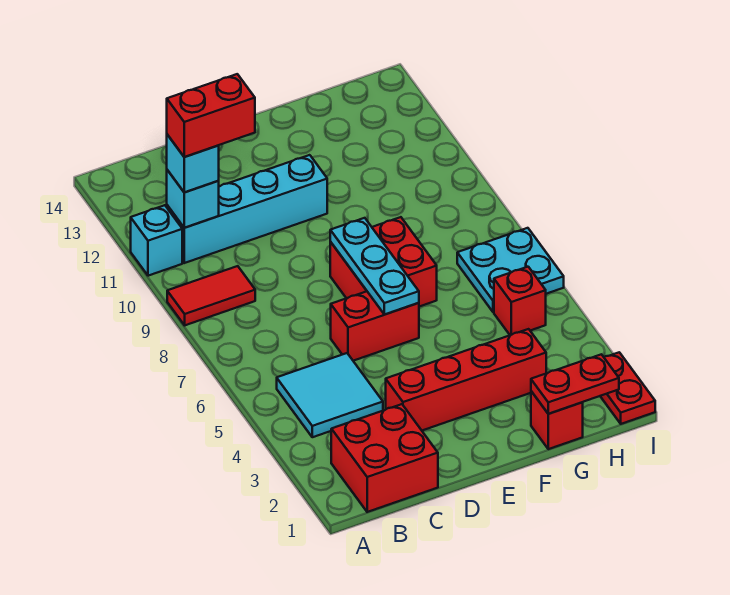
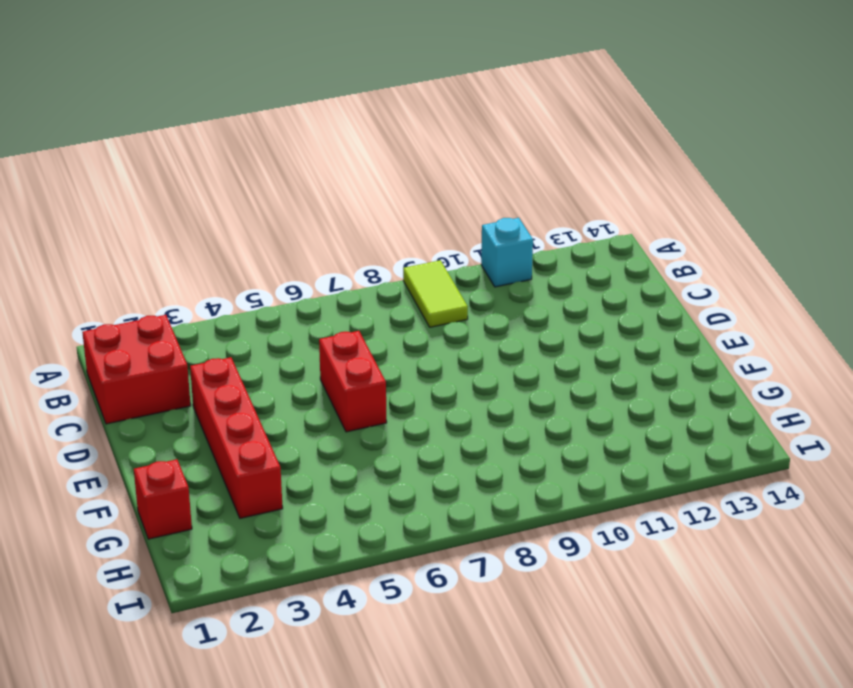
lime tile A9:B9 level 1 -> red tile A9:B9 level 1
none -> cyan tile B4:C5 level 1
none -> cyan brick B11:E11 level 1
none -> red brick E7:F8 level 1

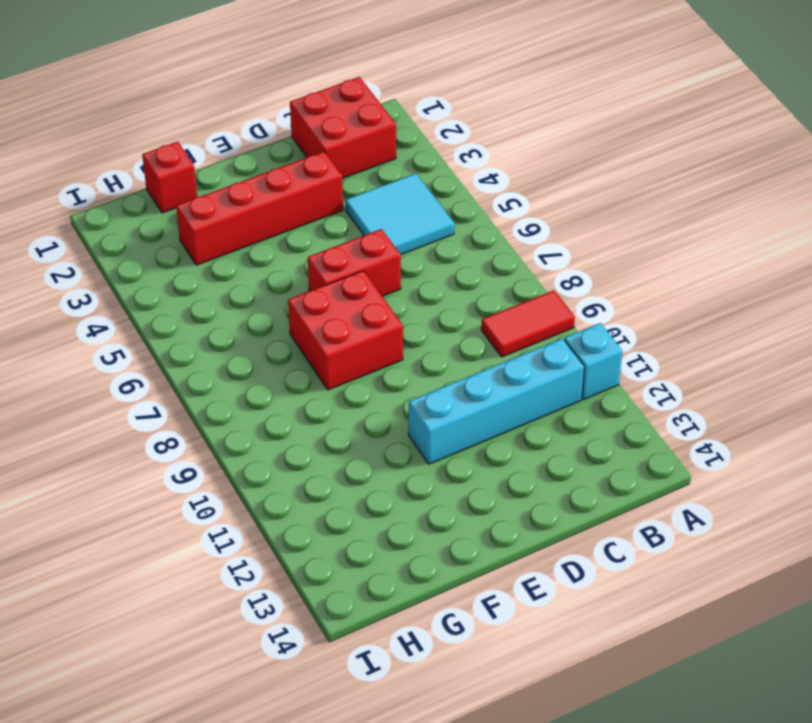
none -> red brick H5 level 1
none -> cyan plate H6:I7 level 1
none -> red plate I1:I2 level 1

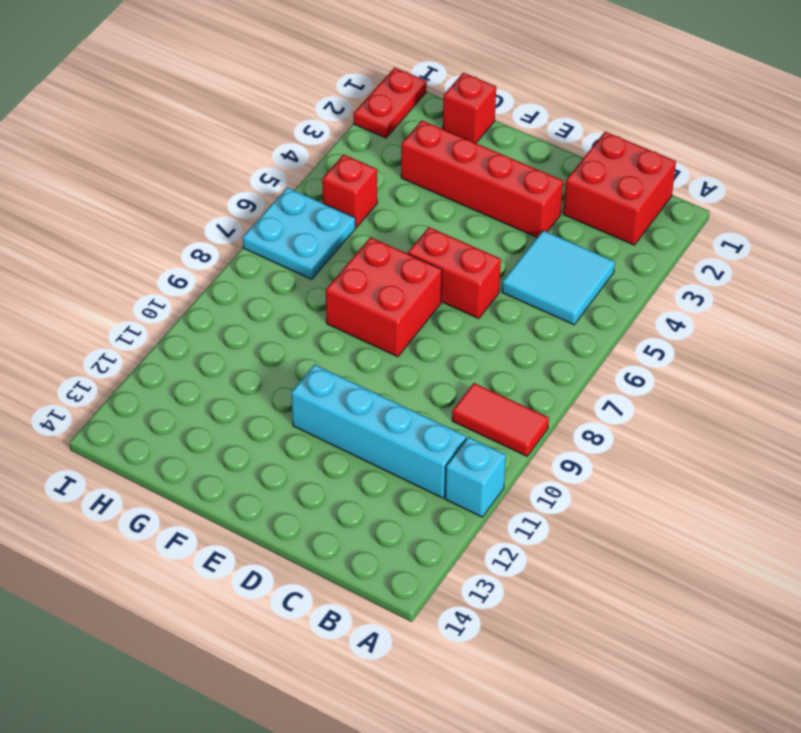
none -> cyan brick B11 level 2
none -> cyan plate E6:E8 level 2
none -> red plate G1:H1 level 2

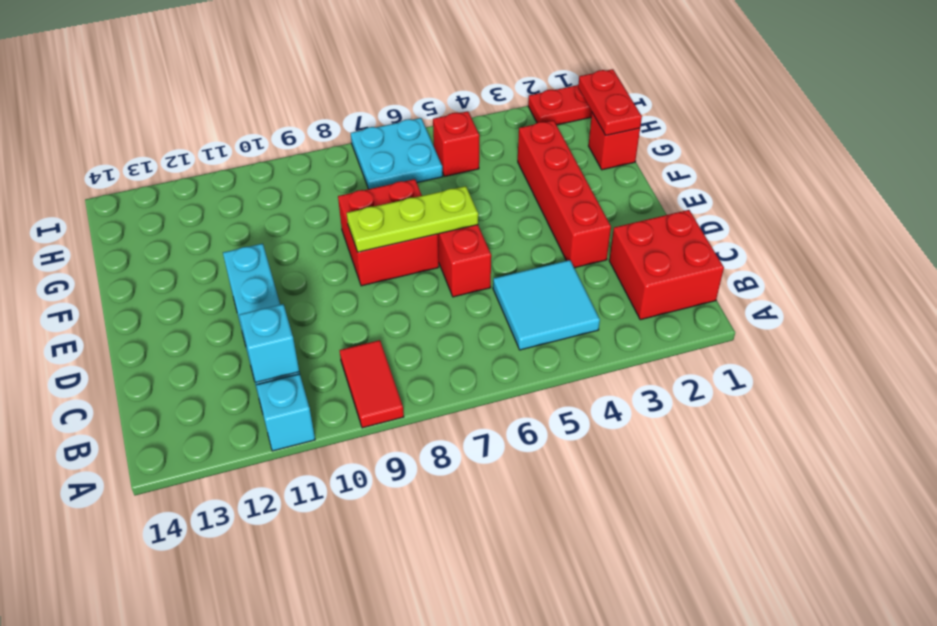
lime plate E6:E8 level 2 -> cyan plate E6:E8 level 2
none -> cyan brick B11 level 3
none -> red brick B11:C11 level 4

